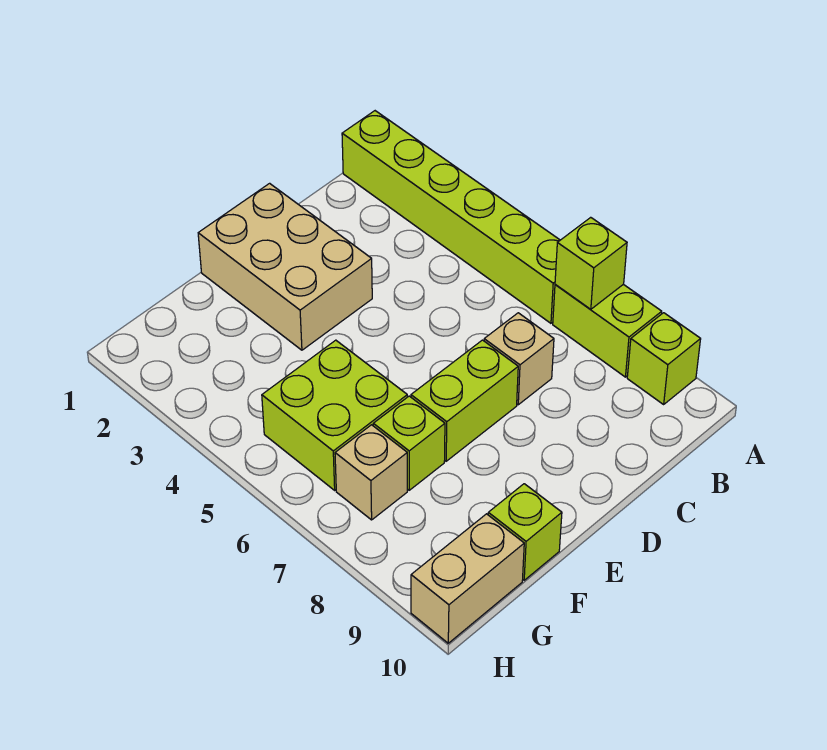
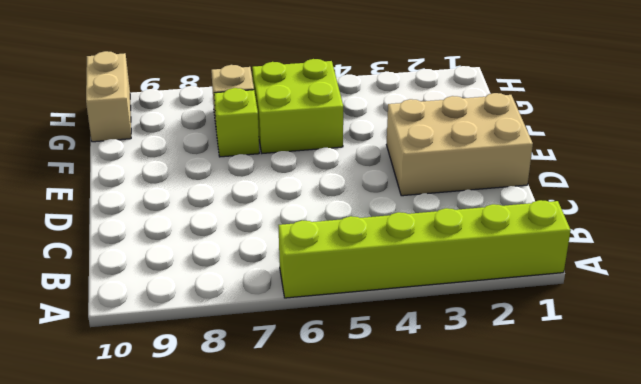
none -> lime brick A7:A8 level 1
none -> lime brick A9 level 1
none -> tan brick C7 level 1

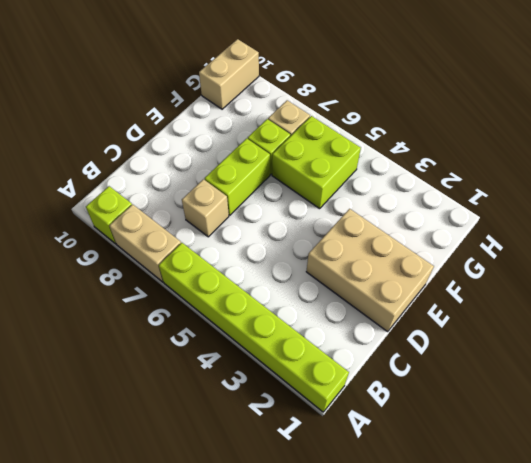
tan brick A7:A8 level 1 -> lime brick A7:A8 level 1
none -> lime brick F10 level 1
none -> lime brick A7 level 2

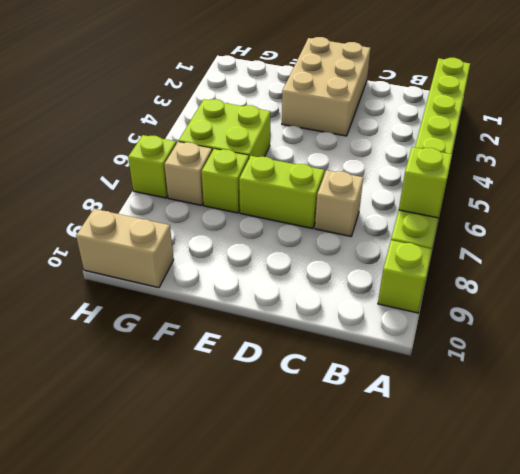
lime brick H7 level 1 -> lime brick F10 level 1

